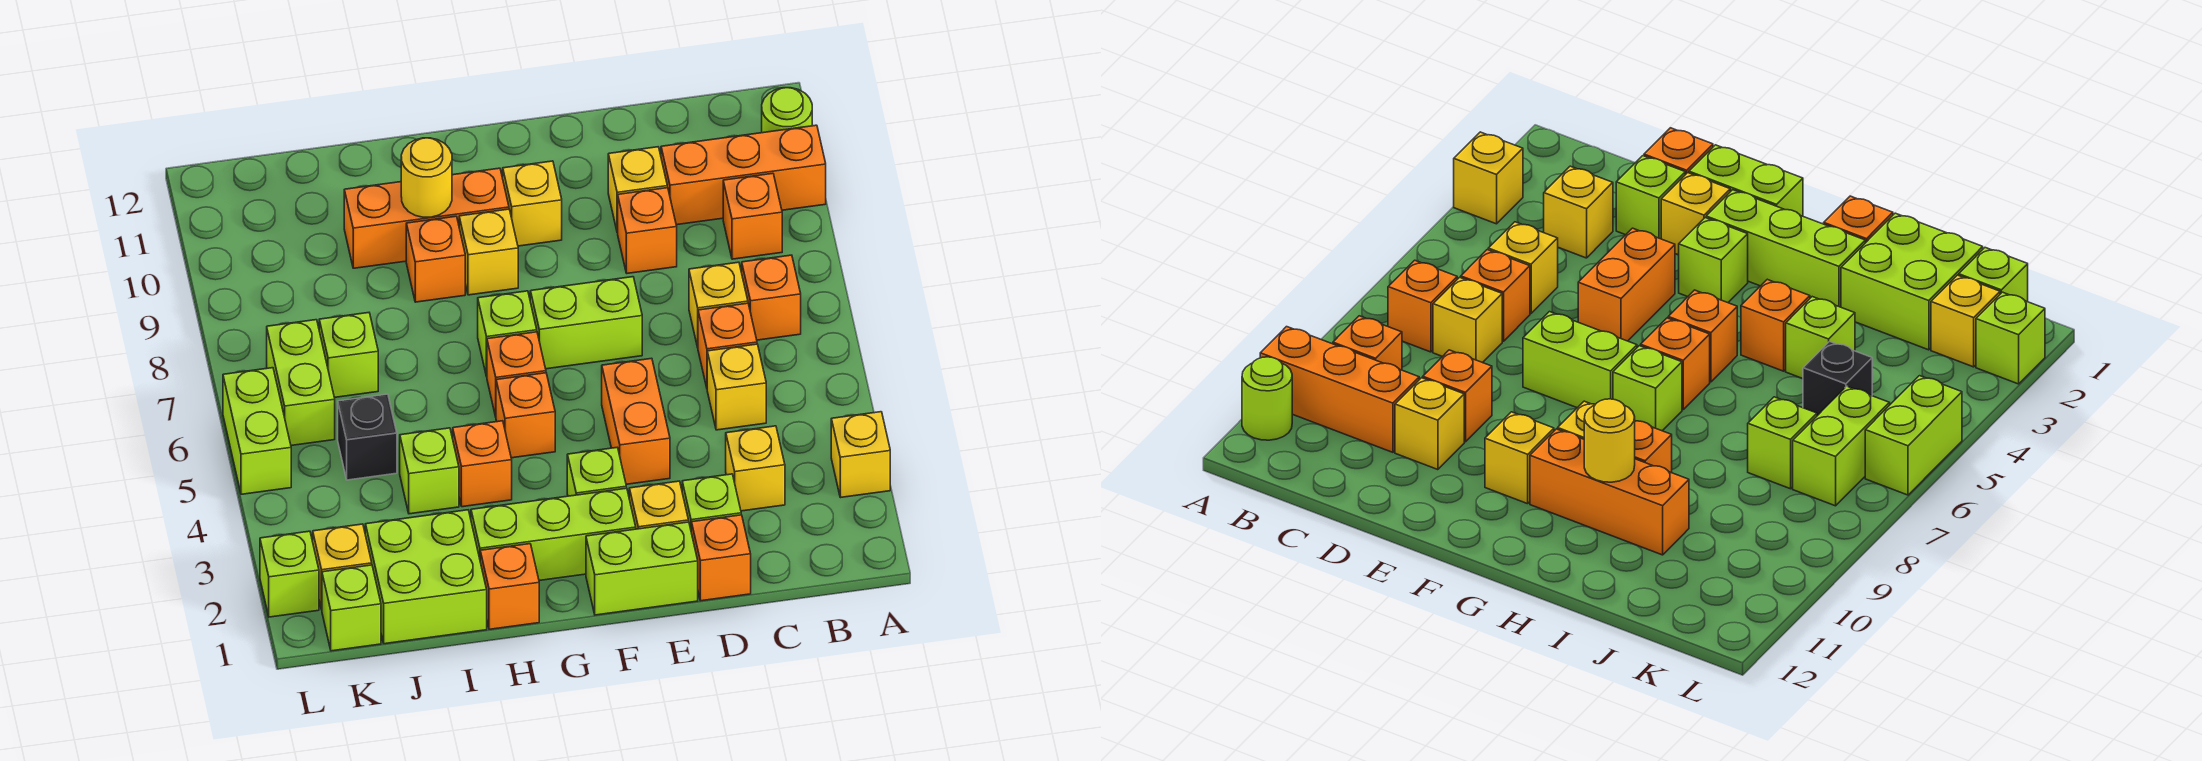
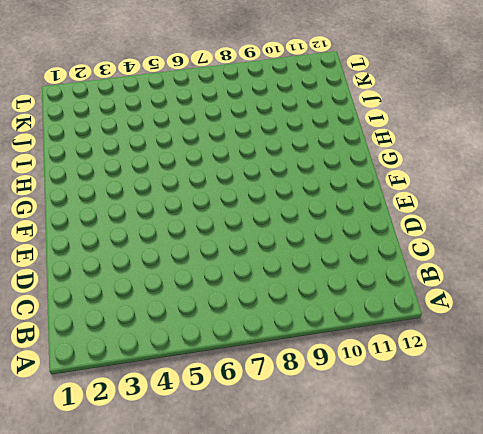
none -> yellow brick A3 level 1
none -> orange brick A10:C10 level 1
none -> lime round brick A11 level 1
none -> orange brick B7 level 1

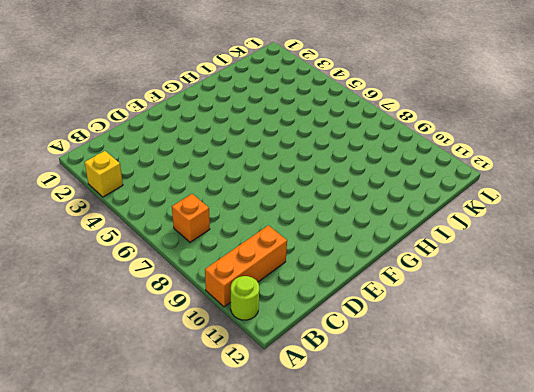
none -> orange brick B9 level 1
none -> yellow brick C3 level 1
none -> yellow brick C5 level 1
none -> orange brick C6 level 1

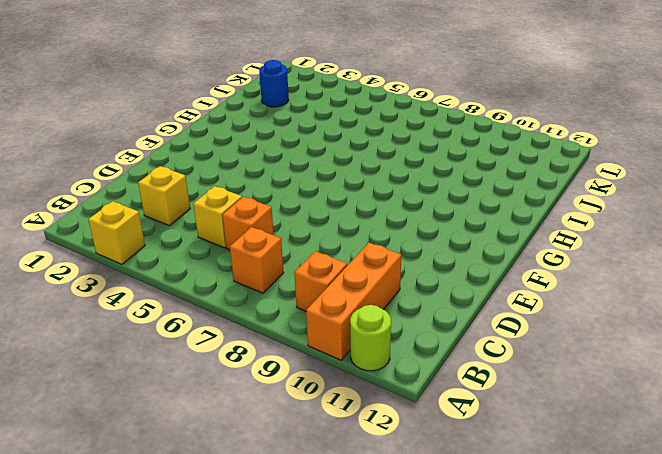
blue round brick J2 level 1 -> lime brick I1:J2 level 1
none -> yellow brick C7 level 1
none -> orange brick D1 level 1
none -> lime brick D2 level 1
none -> orange brick D9 level 1

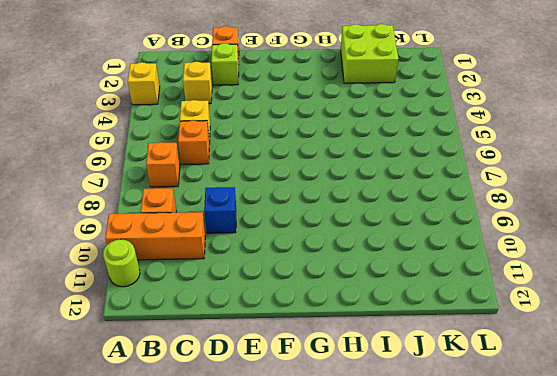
blue brick D9 level 1 -> orange brick D9 level 1
none -> yellow brick C7 level 1
none -> yellow brick D10 level 1
none -> lime brick E1:F1 level 1
none -> yellow brick E2 level 1

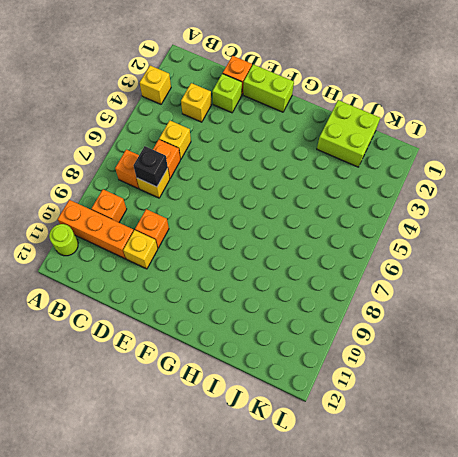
black brick C7 level 2 -> black brick J5 level 1
none -> yellow brick E2 level 1
none -> orange brick E4:E5 level 1
none -> lime brick E7:F7 level 1
none -> lime brick F2:H2 level 1

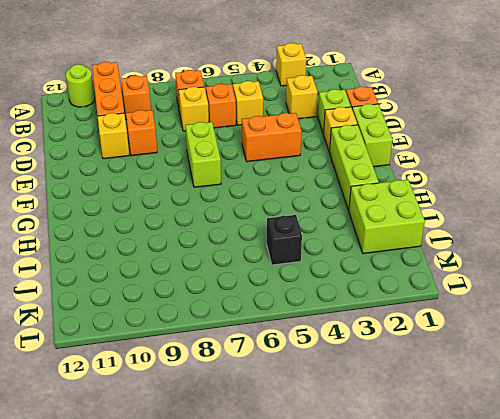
none -> lime brick F3 level 1
none -> yellow brick F10 level 1
none -> orange brick G5 level 1
none -> orange brick G6 level 1

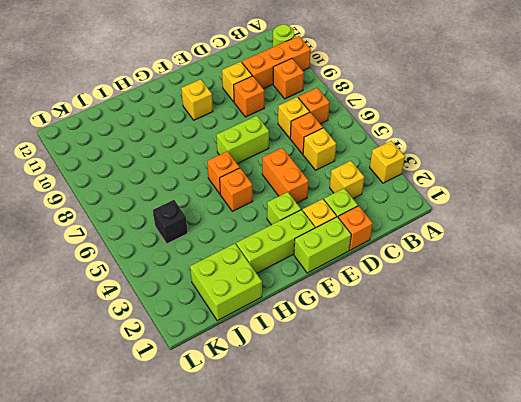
none -> lime brick G7 level 1
none -> yellow brick G9 level 1
none -> orange brick G10:I10 level 1
none -> orange brick H1 level 1

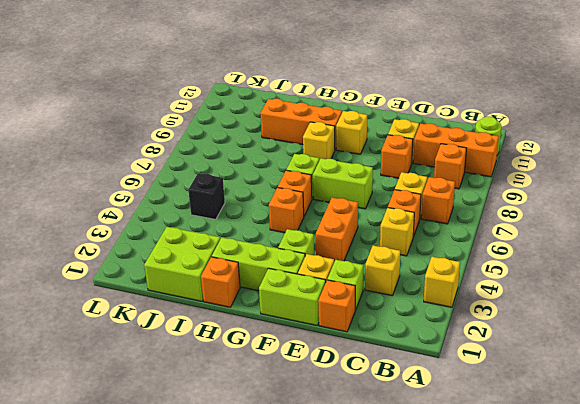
none -> orange brick H4 level 1
none -> orange brick H9 level 1
none -> lime brick I4 level 1
none -> lime brick J7 level 1

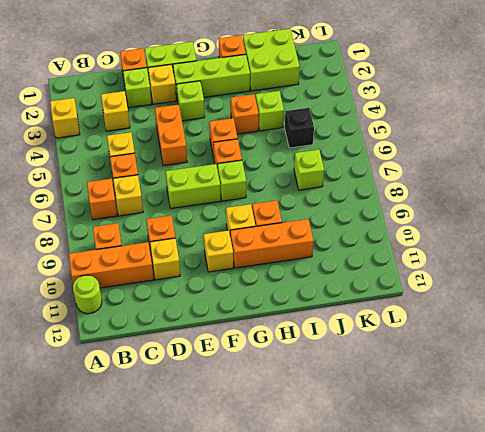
none -> lime brick K1 level 1
none -> yellow brick K2 level 1
none -> lime brick K6:K7 level 1
none -> lime brick L2 level 1

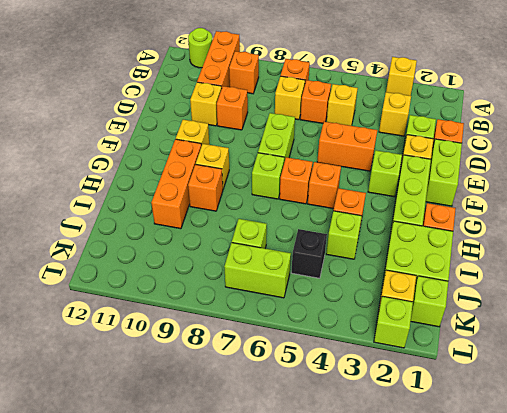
none -> lime brick L5:L6 level 1
none -> yellow round brick H10 level 2

